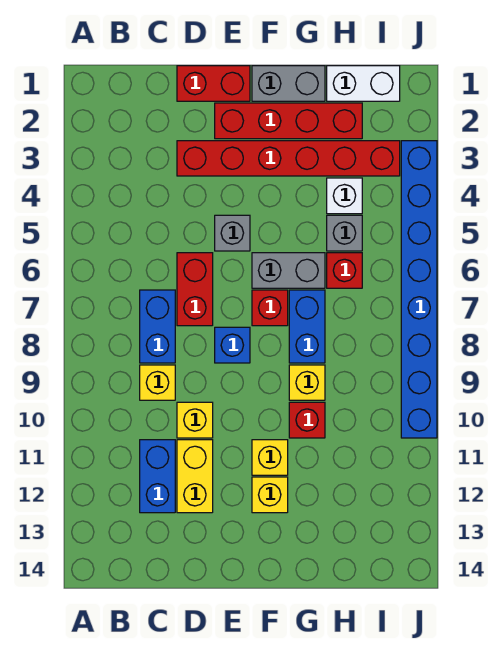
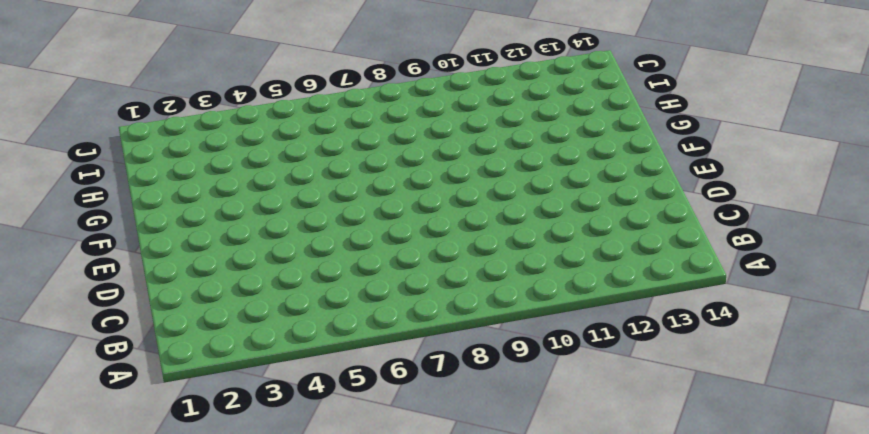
none -> blue brick C7:C8 level 1
none -> yellow brick C9 level 1
none -> blue brick C11:C12 level 1

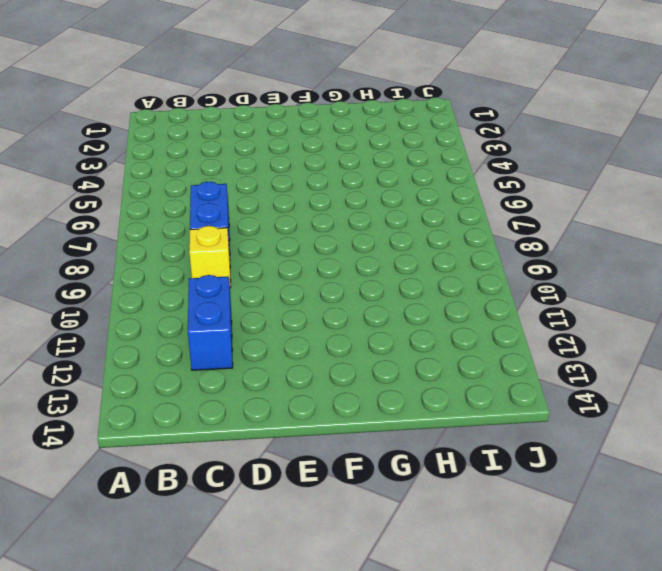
none -> red brick D1:E1 level 1
none -> red brick D3:I3 level 1
none -> red brick D6:D7 level 1

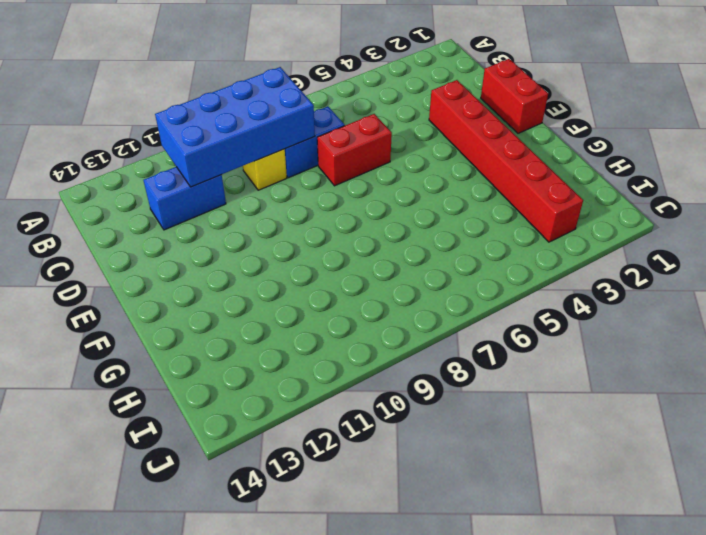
blue brick B8:C11 level 2 -> none
none -> yellow brick D10 level 1
none -> yellow brick D11:D12 level 1
none -> red brick E2:H2 level 1

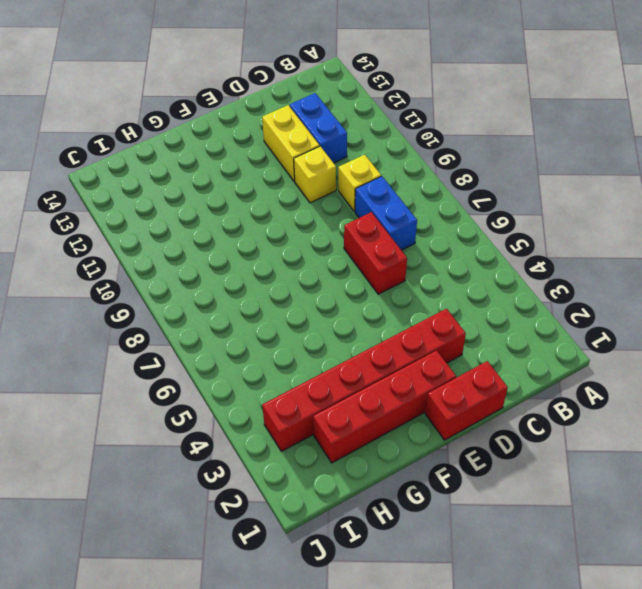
none -> grey brick E5 level 1
none -> blue brick E8 level 1
none -> grey brick F1:G1 level 1

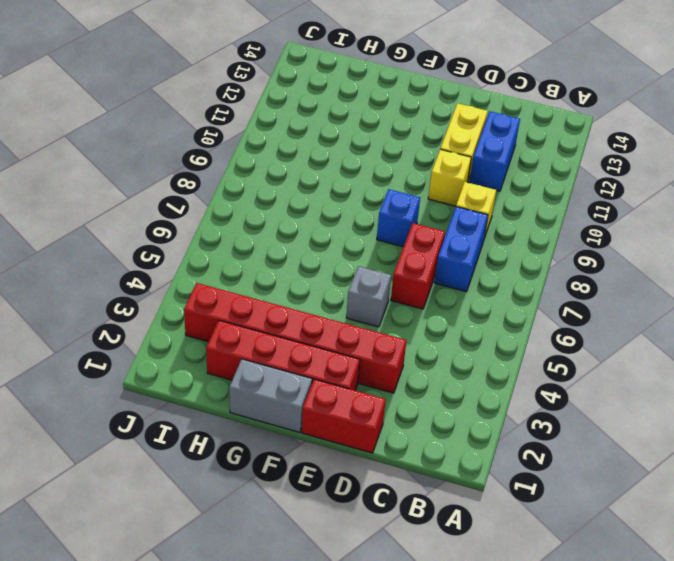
none -> grey brick F6:G6 level 1
none -> red brick F7 level 1
none -> yellow brick F11 level 1

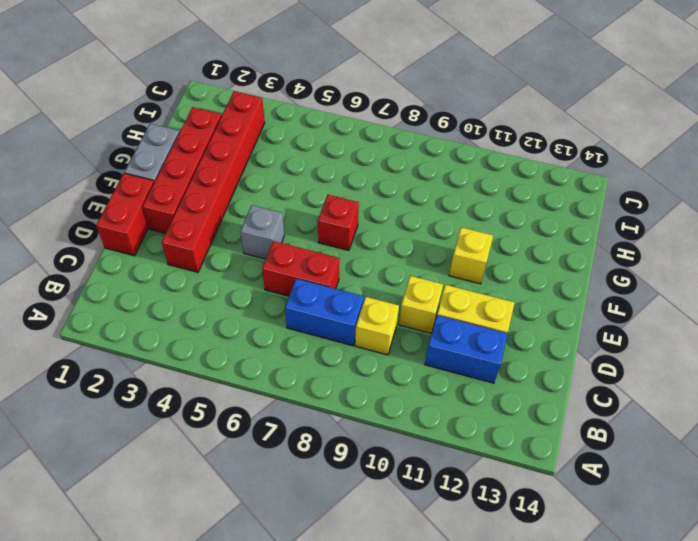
none -> blue brick E8 level 1
none -> grey brick F6:G6 level 1
none -> yellow brick F12 level 1

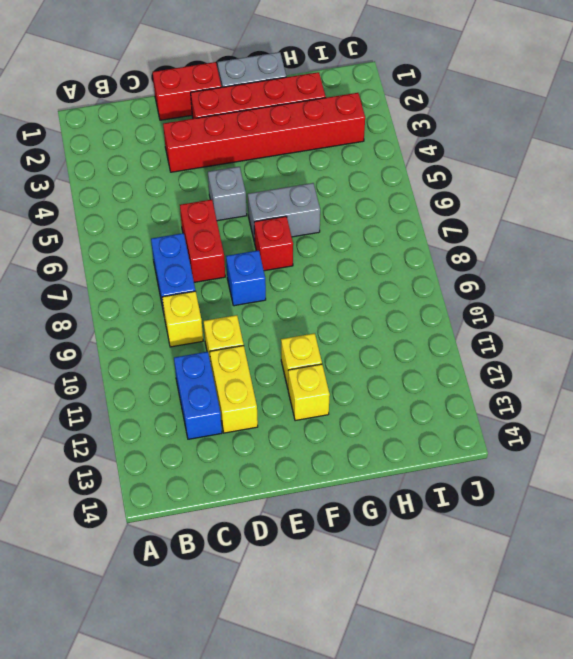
none -> blue brick G7:G8 level 1
none -> yellow brick G9 level 1
none -> red brick G10 level 1

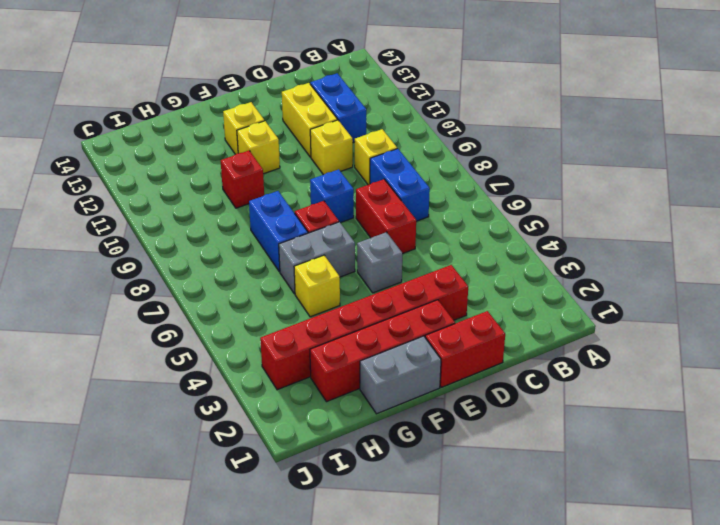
yellow brick G5 level 1 -> yellow brick G9 level 1
none -> white brick H1:I1 level 1
none -> white brick H4 level 1
none -> grey brick H5 level 1

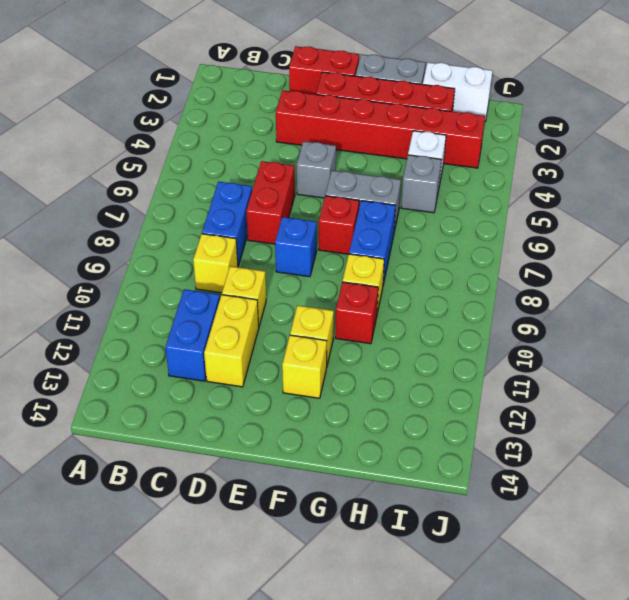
none -> red brick H6 level 1
none -> blue brick J3:J10 level 1

